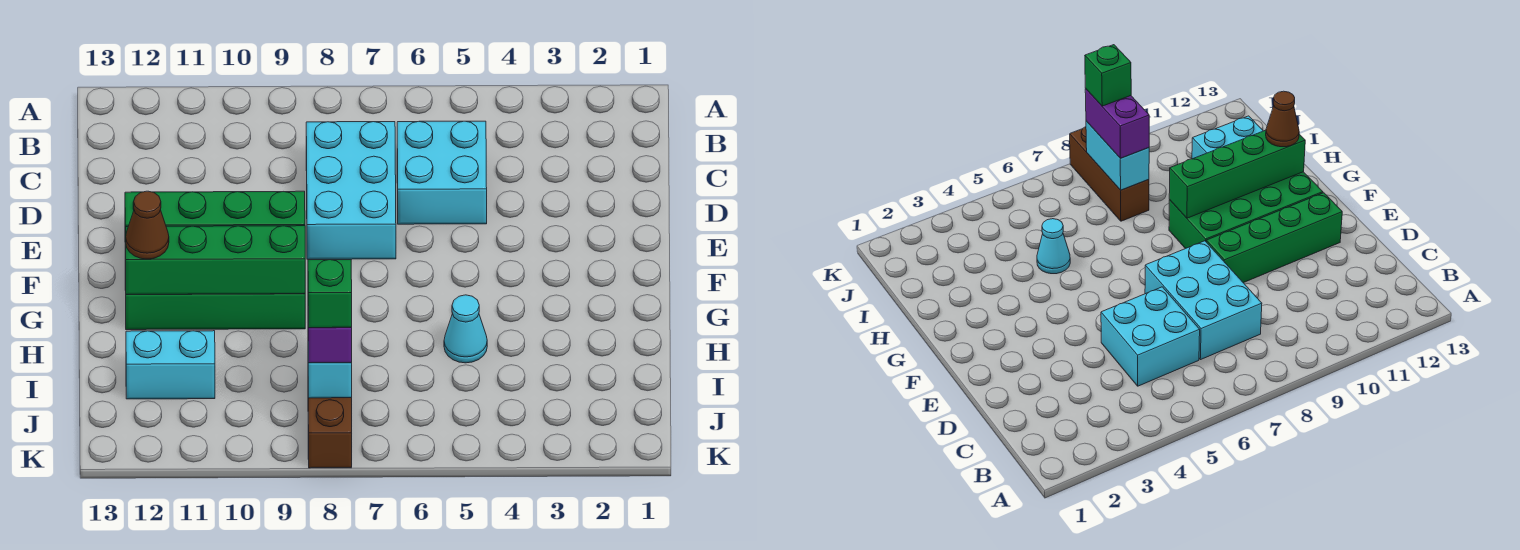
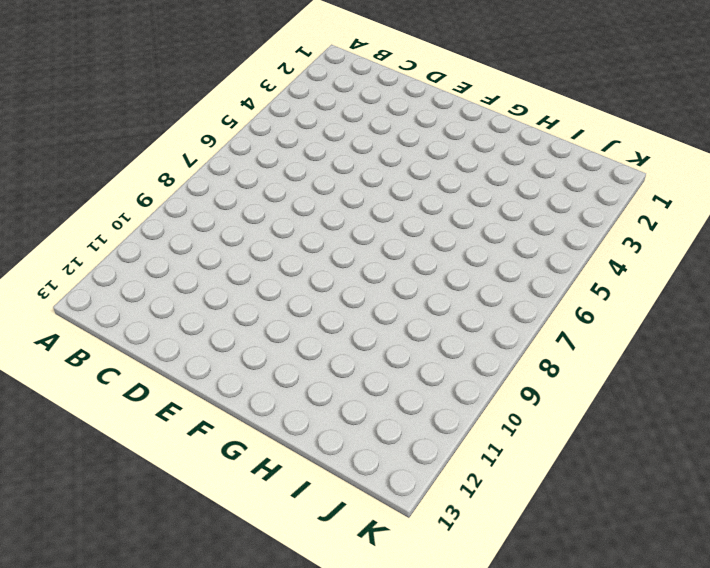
none -> cyan brick C5:D6 level 1
none -> cyan brick C7:E8 level 1
none -> green brick E9:E12 level 1

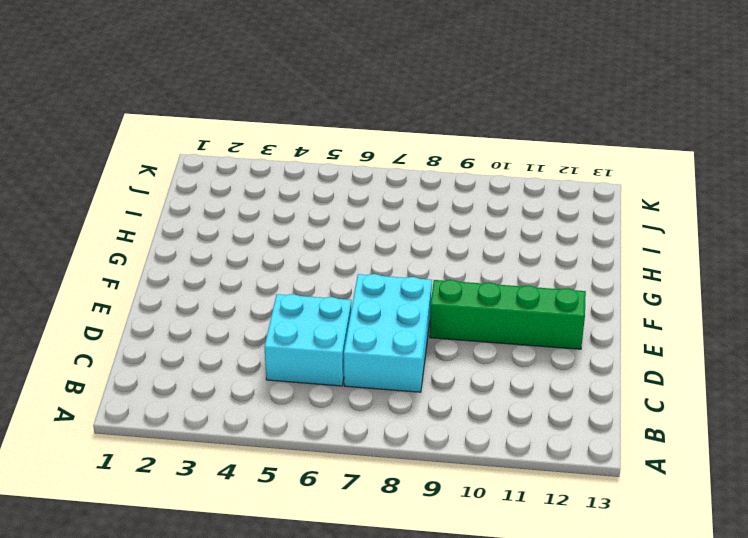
none -> green brick F9:G12 level 1
none -> cyan cone H5 level 1
none -> brown brick I8:K8 level 1

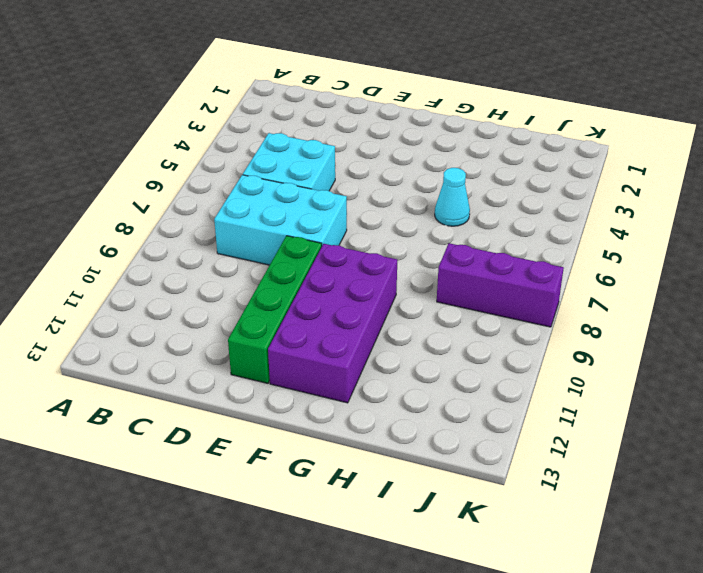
purple brick F9:G12 level 1 -> green brick F9:G12 level 1
purple brick I8:K8 level 1 -> brown brick I8:K8 level 1
none -> cyan brick I11:I12 level 1
none -> green brick G9:G12 level 2
none -> cyan brick I8:J8 level 2

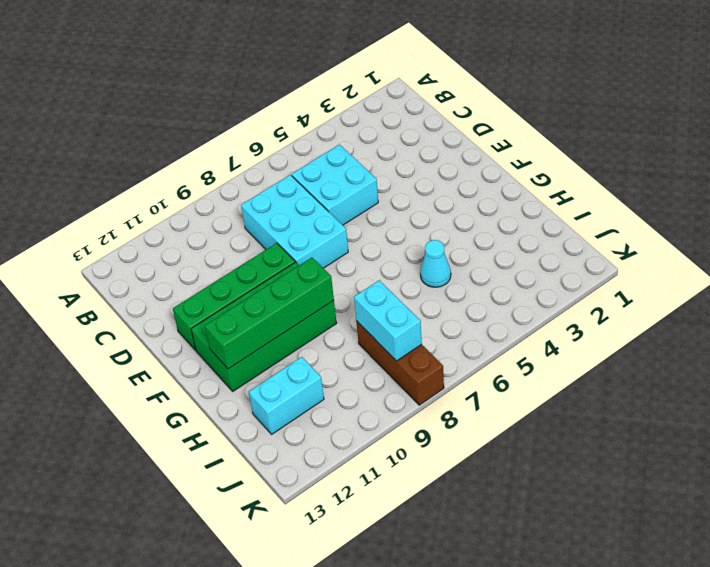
none -> brown cone G12 level 3
none -> purple brick I8:J8 level 3
none -> green brick J8 level 4

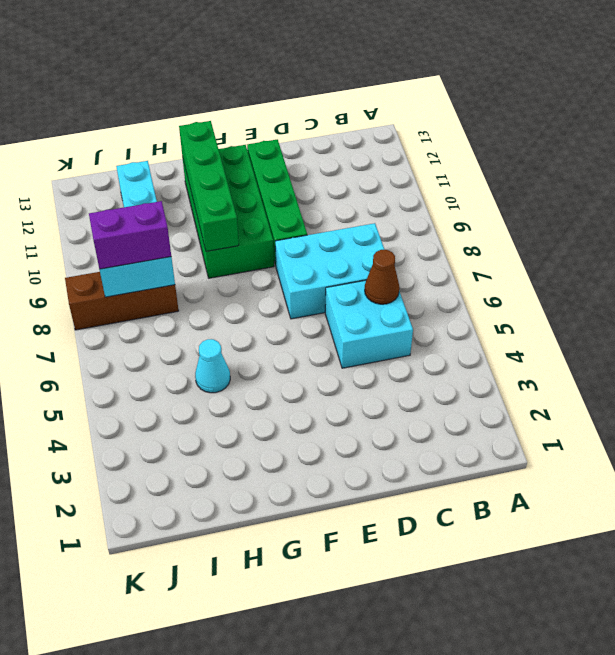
brown cone C6 level 2 -> brown cone G12 level 3
none -> green brick J8 level 4

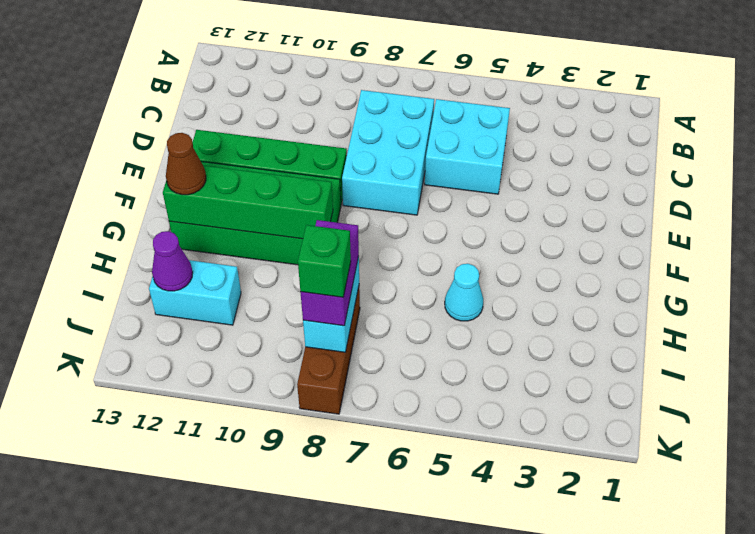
purple cone I12 level 2 -> none

